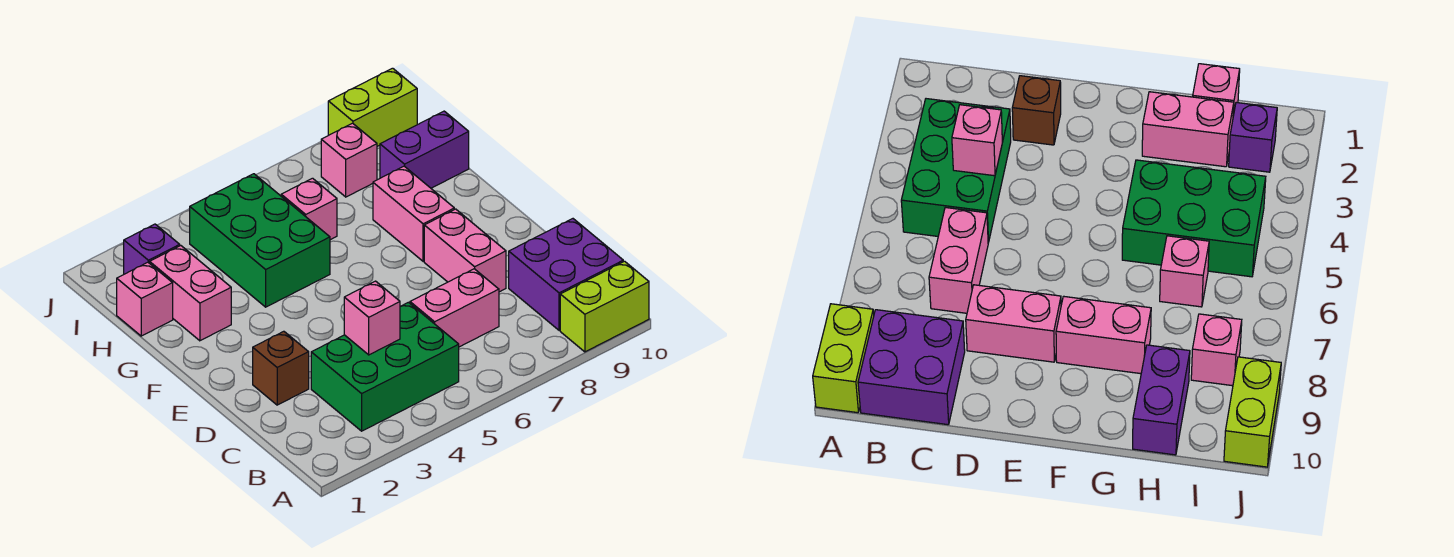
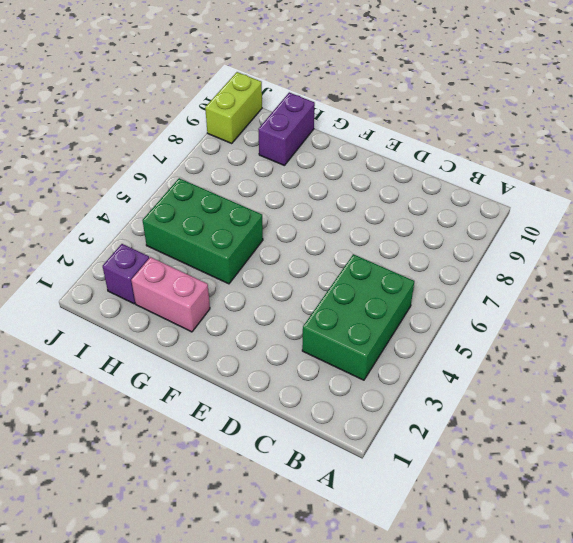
none -> lime brick A9:A10 level 1
none -> purple brick B9:C10 level 1
none -> pink brick C6:C7 level 1

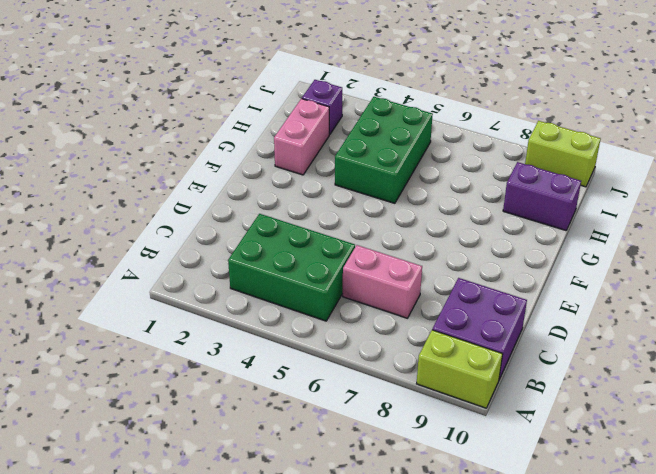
none -> brown brick D2 level 1
none -> pink brick D8:E8 level 1
none -> pink brick F8:G8 level 1

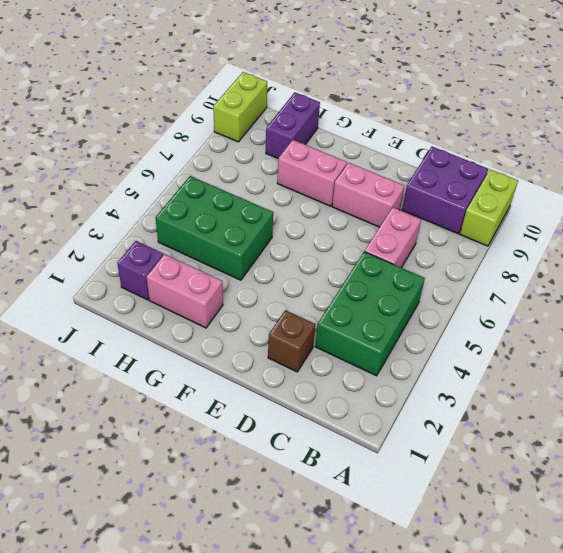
none -> pink brick H1 level 1
none -> pink brick H6 level 1
none -> pink brick I8 level 1

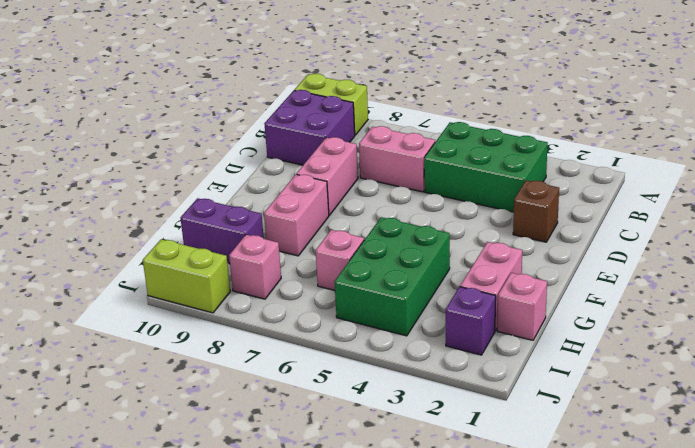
none -> pink brick C4 level 2

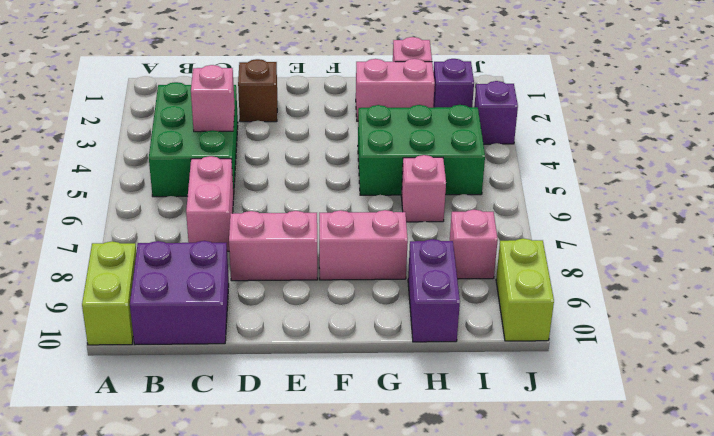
purple brick J3 level 1 -> none

